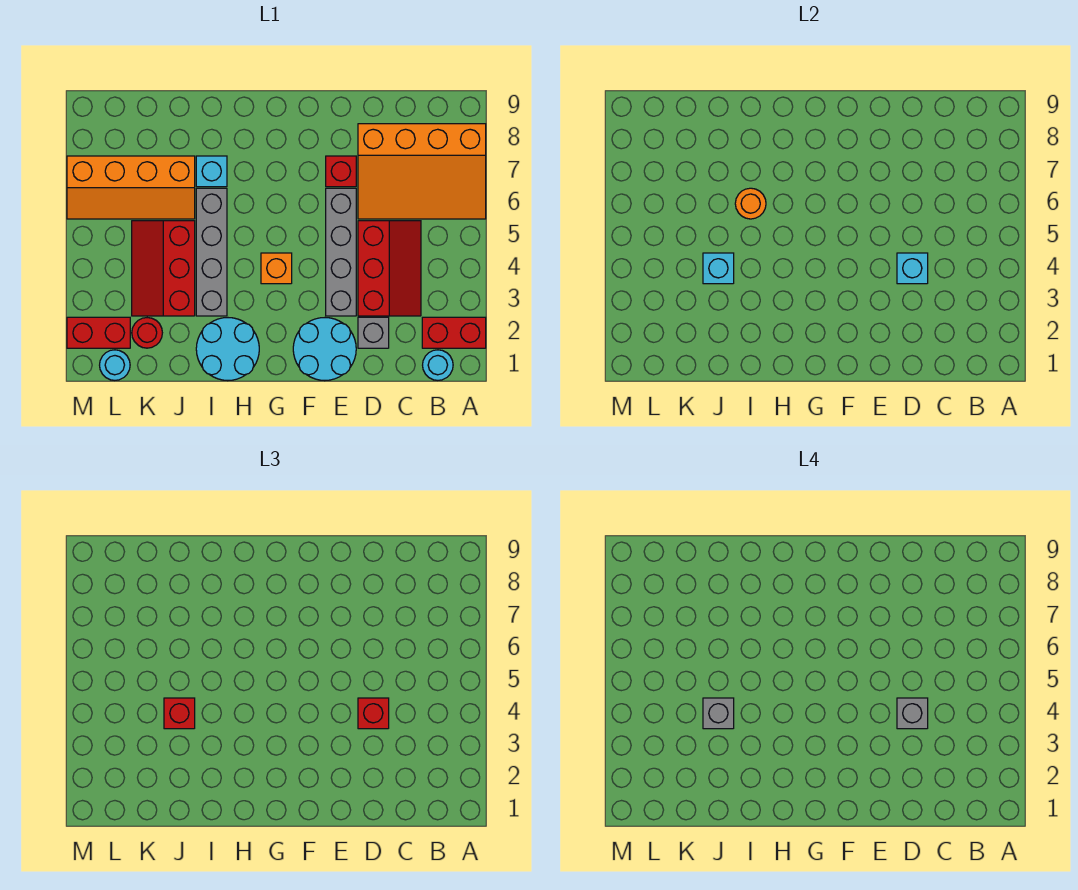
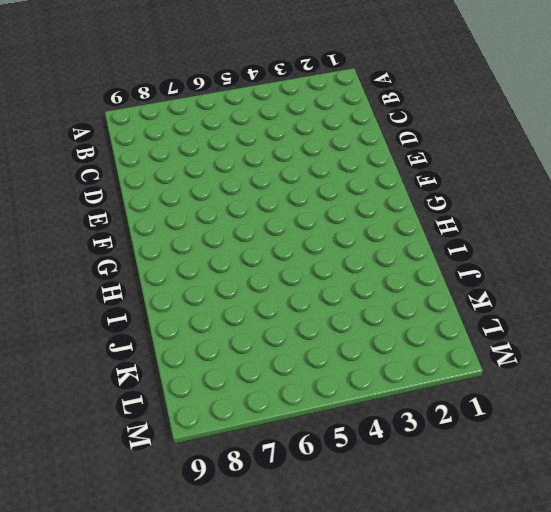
none -> red brick A2:B2 level 1
none -> orange slope A6:D8 level 1 top 8
none -> cyan round brick B1 level 1

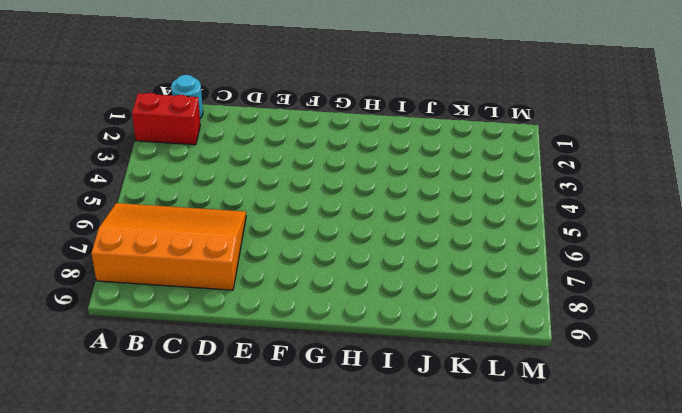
none -> red slope C3:D5 level 1 top D
none -> grey brick D2 level 1
none -> cyan round brick E1:F2 level 1

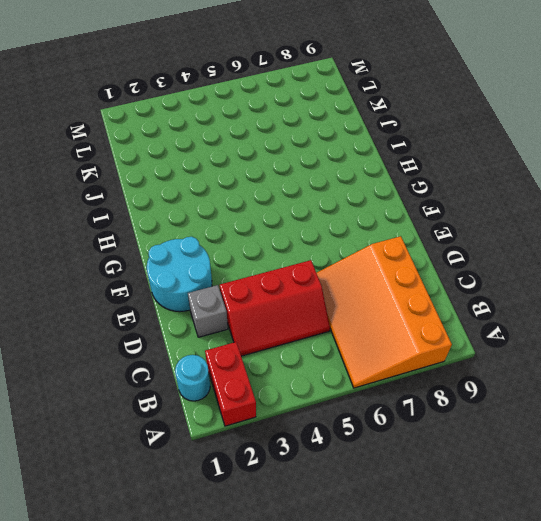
none -> grey brick E3:E6 level 1
none -> red brick E7 level 1
none -> orange brick G4 level 1

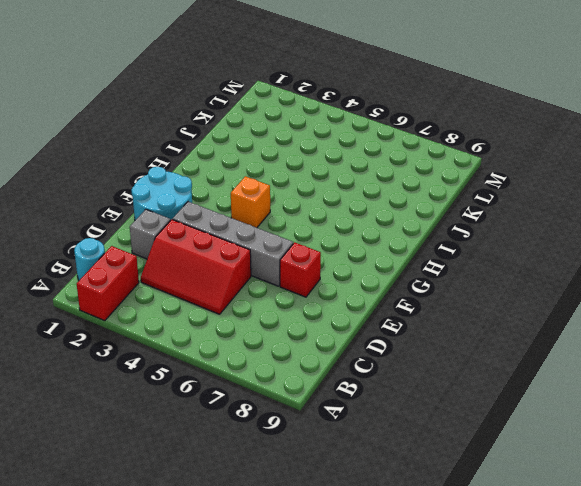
none -> orange slope A6:D8 level 1 top 8
none -> cyan round brick H1:I2 level 1
none -> grey brick I3:I6 level 1

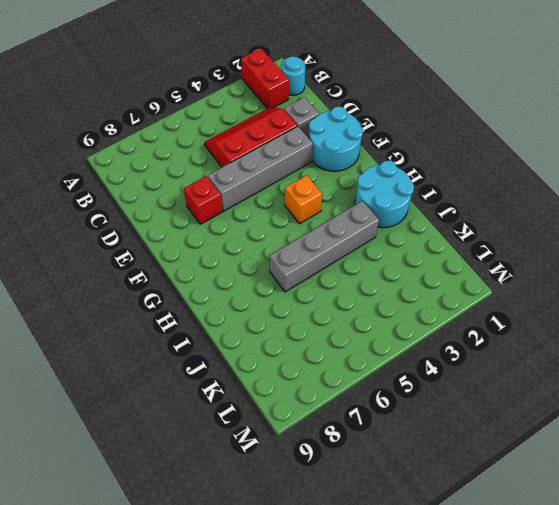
none -> orange slope A6:D8 level 1 top 8
none -> cyan brick I7 level 1
none -> red slope J3:K5 level 1 top J

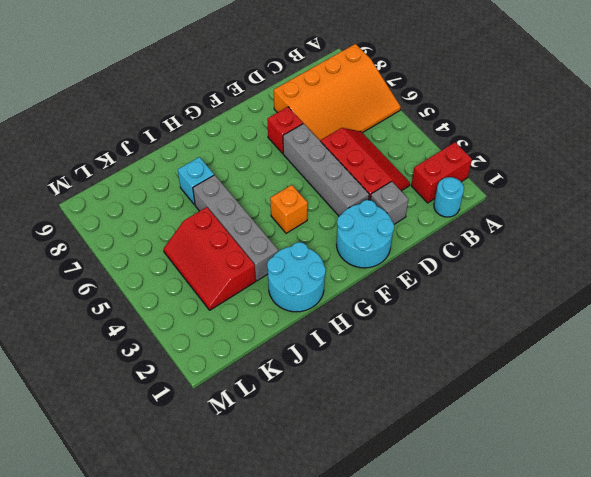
none -> orange slope J6:M7 level 1 top 7
none -> red round brick K2 level 1
none -> cyan round brick L1 level 1

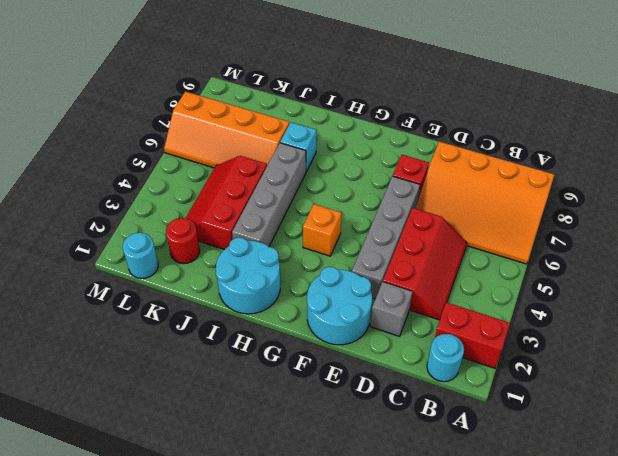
none -> red brick L2:M2 level 1
none -> cyan brick D4 level 2
none -> orange round brick I6 level 2

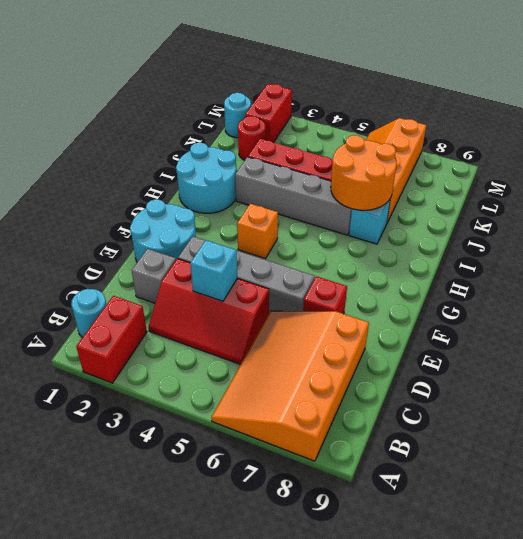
orange round brick I6:J7 level 2 -> orange round brick I6 level 2
none -> cyan brick J4 level 2
none -> red brick D4 level 3
none -> red brick J4 level 3

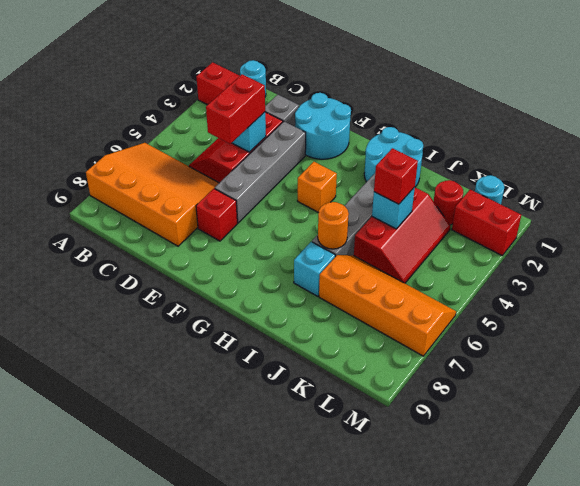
red brick D4:D5 level 3 -> red brick D4 level 3
none -> grey brick D4 level 4
none -> grey brick J4 level 4

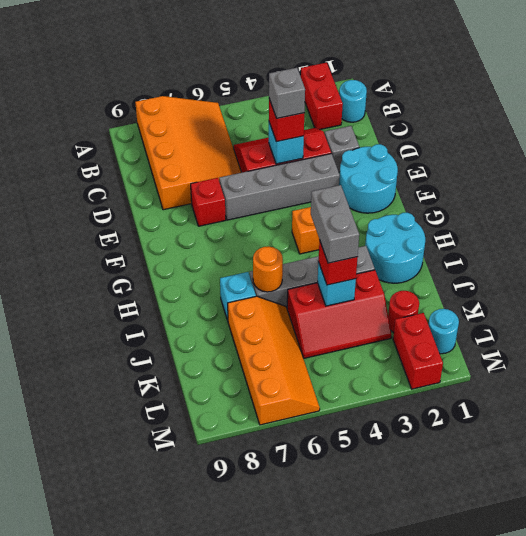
grey brick I4:J4 level 4 -> grey brick J4 level 4

